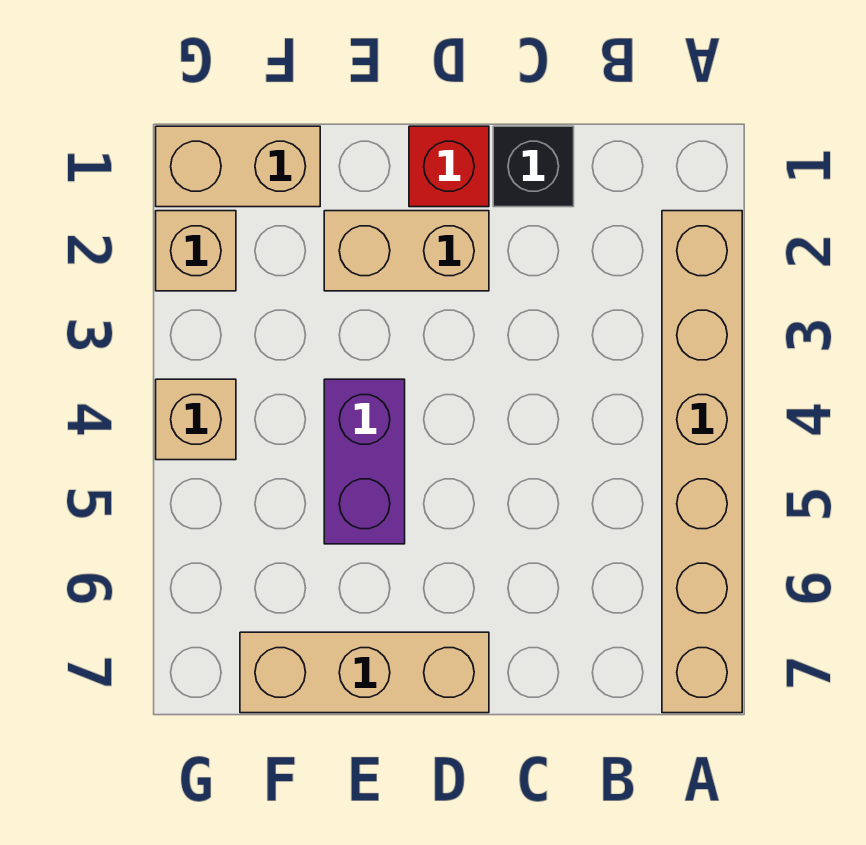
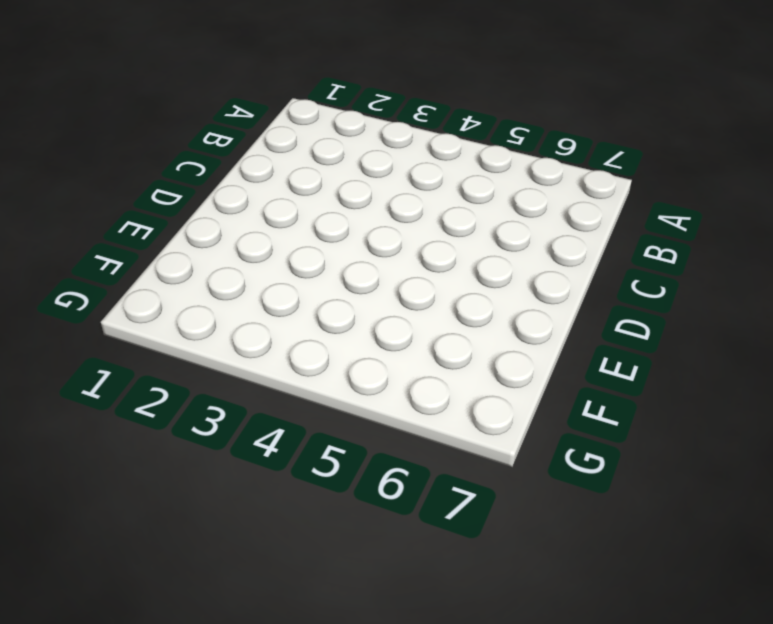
none -> tan brick A2:A7 level 1
none -> black brick C1 level 1

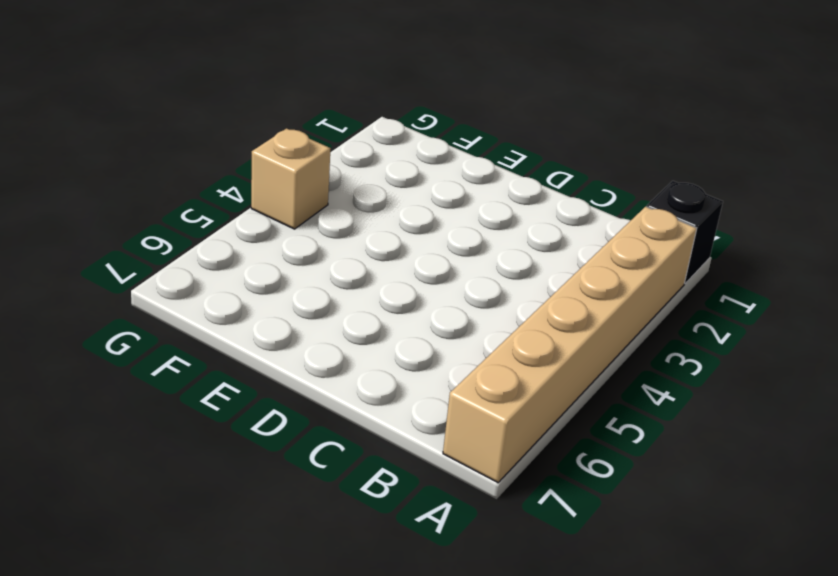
black brick A1 level 1 -> black brick C1 level 1
none -> red brick D1 level 1
none -> tan brick D2:E2 level 1

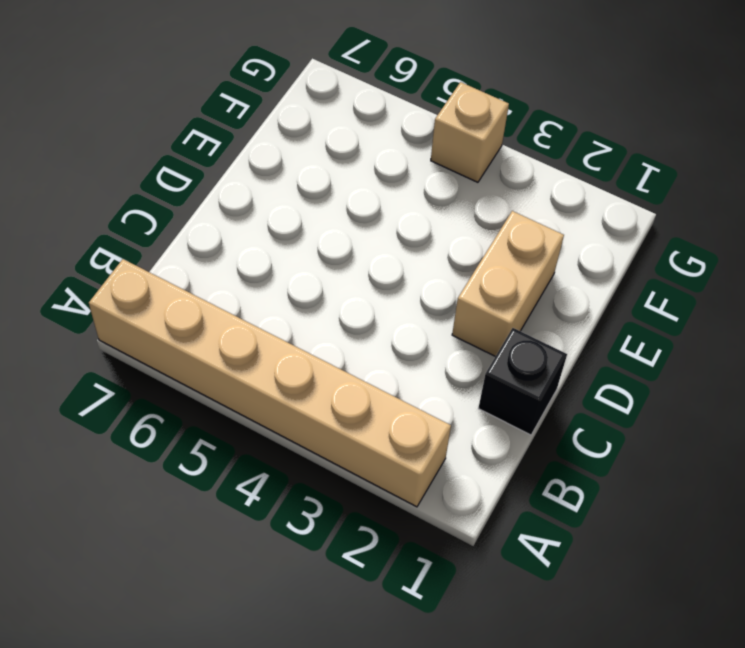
none -> red brick D1 level 1
none -> tan brick D7:F7 level 1

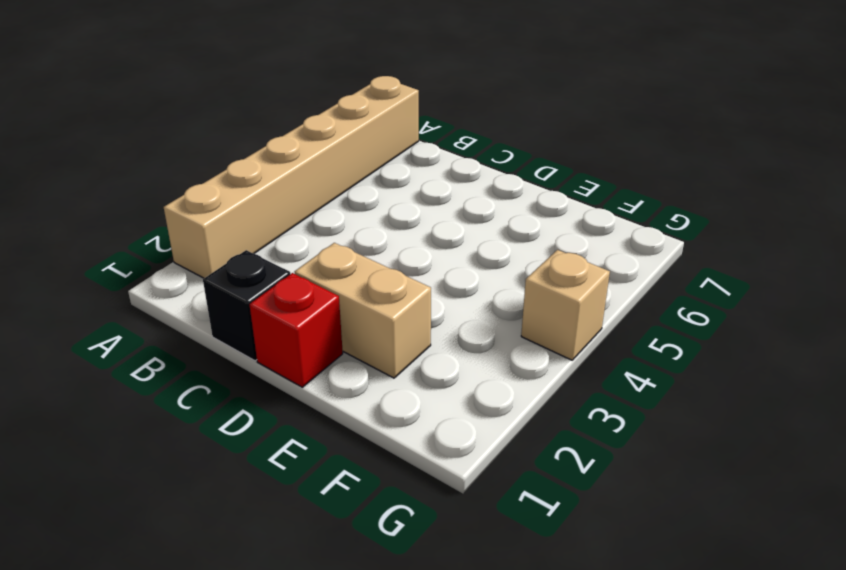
none -> tan brick D7:F7 level 1
none -> purple brick E4:E5 level 1

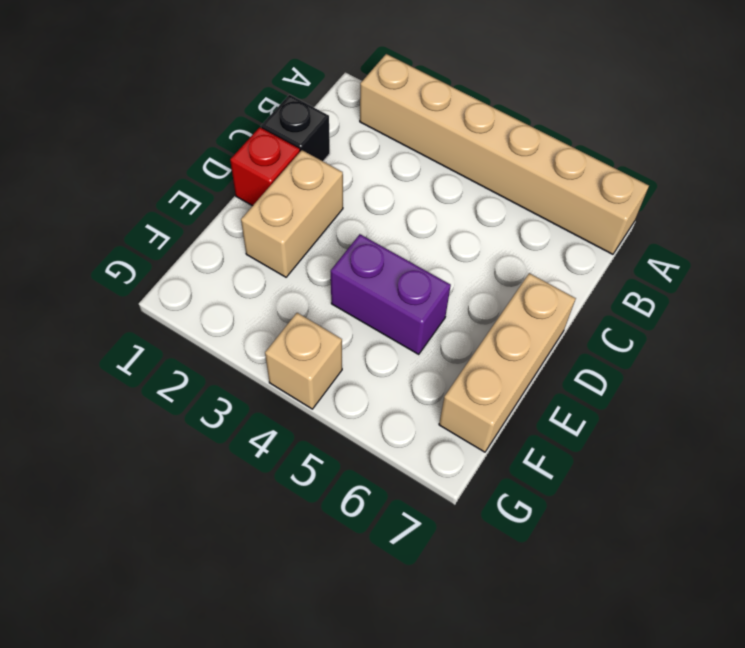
none -> tan brick F1:G1 level 1
none -> tan brick G2 level 1

